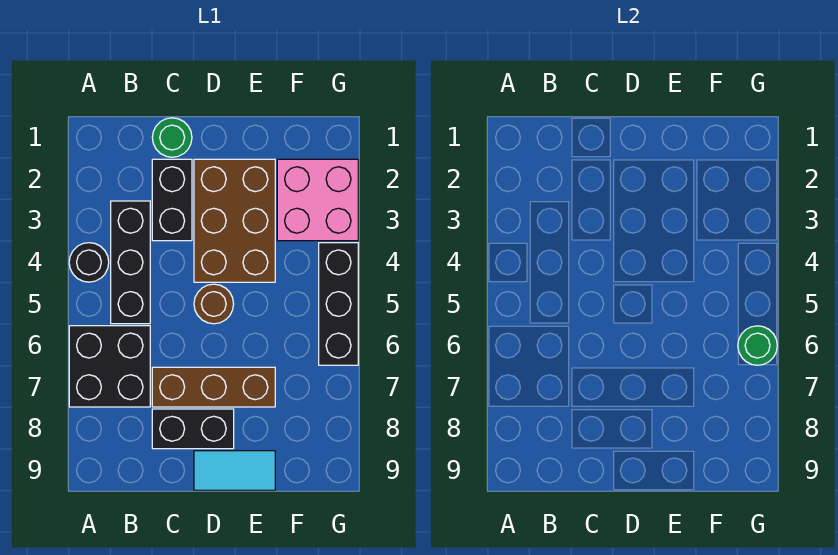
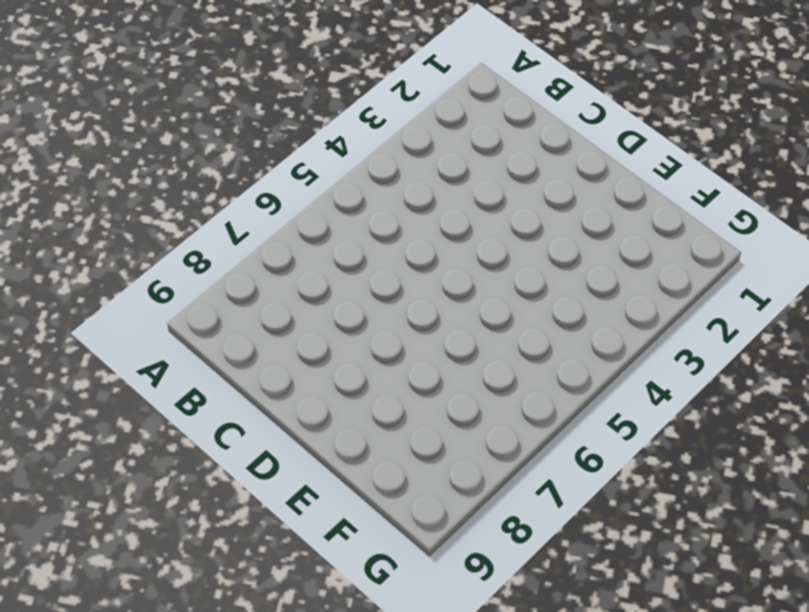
none -> black round brick A4 level 1
none -> black brick A6:B7 level 1
none -> black brick B3:B5 level 1

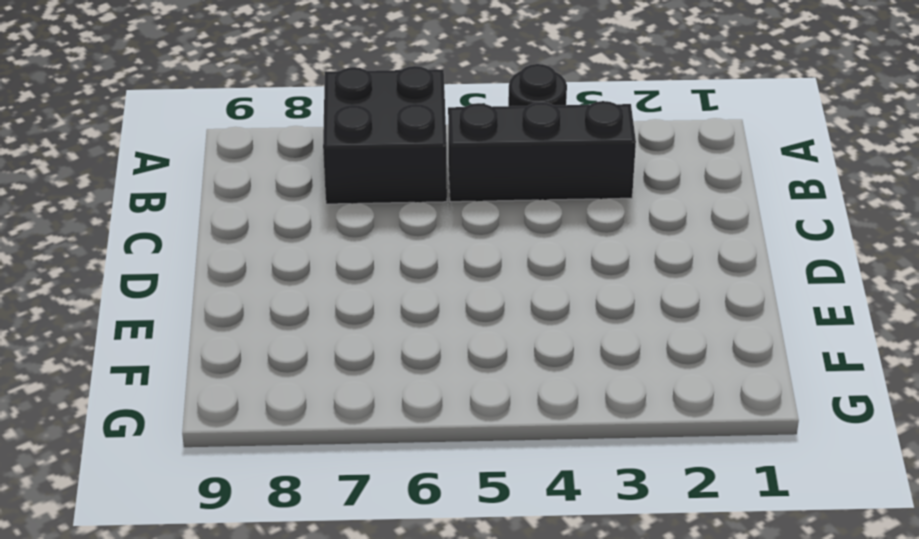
none -> green round brick C1 level 1
none -> black brick C2:C3 level 1
none -> brown brick C7:E7 level 1

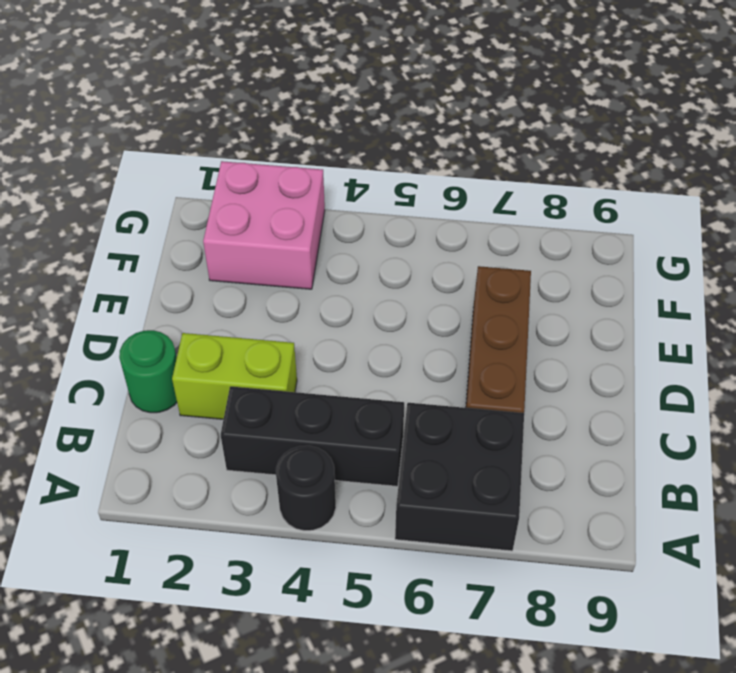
lime brick C2:C3 level 1 -> black brick C2:C3 level 1
none -> black brick C8:D8 level 1
none -> brown brick D2:E4 level 1
none -> brown round brick D5 level 1

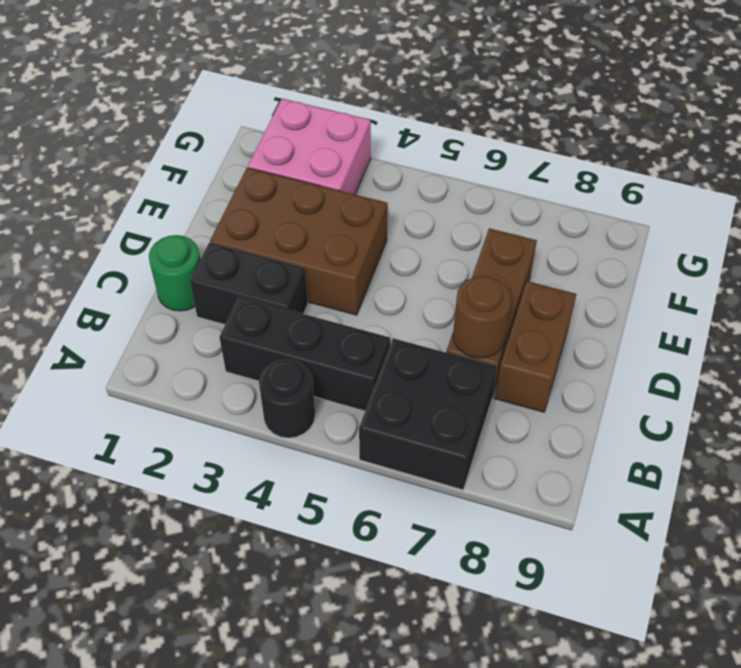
brown round brick C7 level 2 -> brown round brick D5 level 1
brown brick C8:D8 level 1 -> black brick C8:D8 level 1
none -> cyan tile D9:E9 level 1
none -> black brick G4:G6 level 1
none -> green round brick G6 level 2

